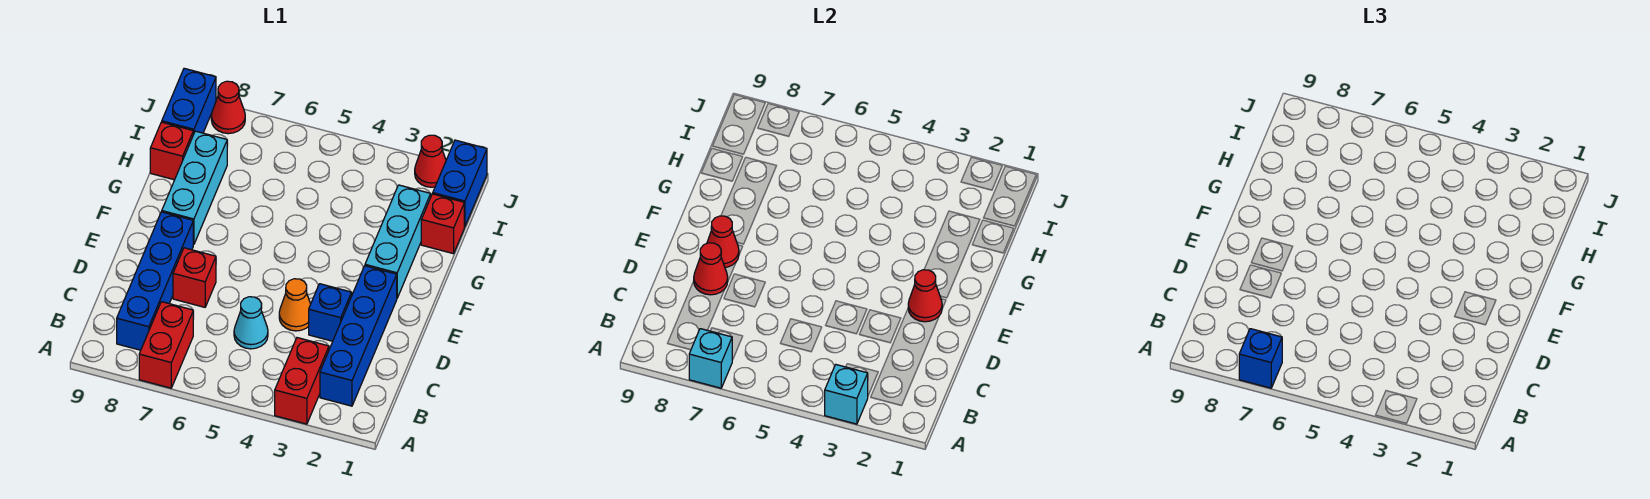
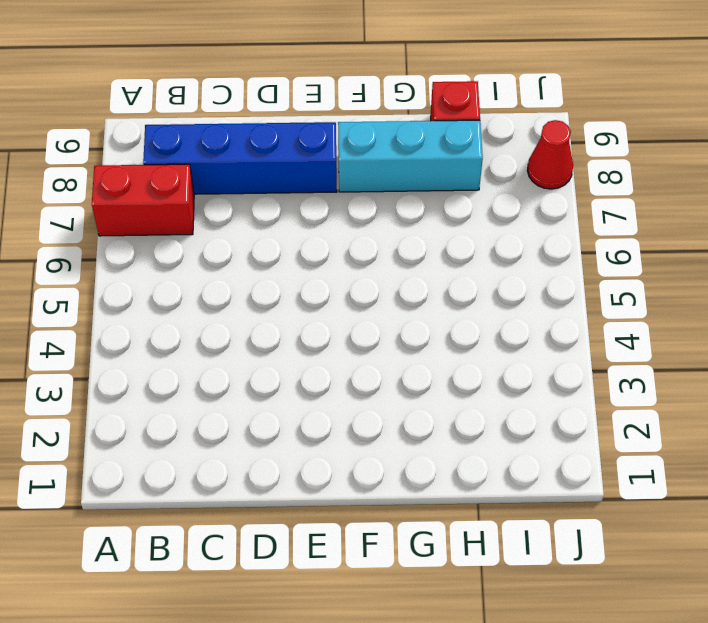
none -> red brick A3:B3 level 1
none -> blue brick B2:E2 level 1
none -> cyan cone C5 level 1

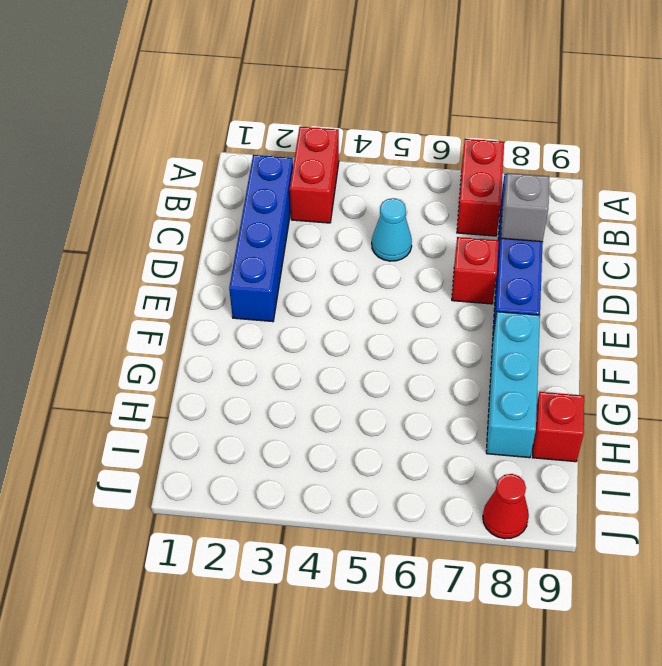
grey brick C8 level 2 -> none
none -> blue brick D3 level 1
none -> orange cone D4 level 1
none -> cyan brick F2:H2 level 1

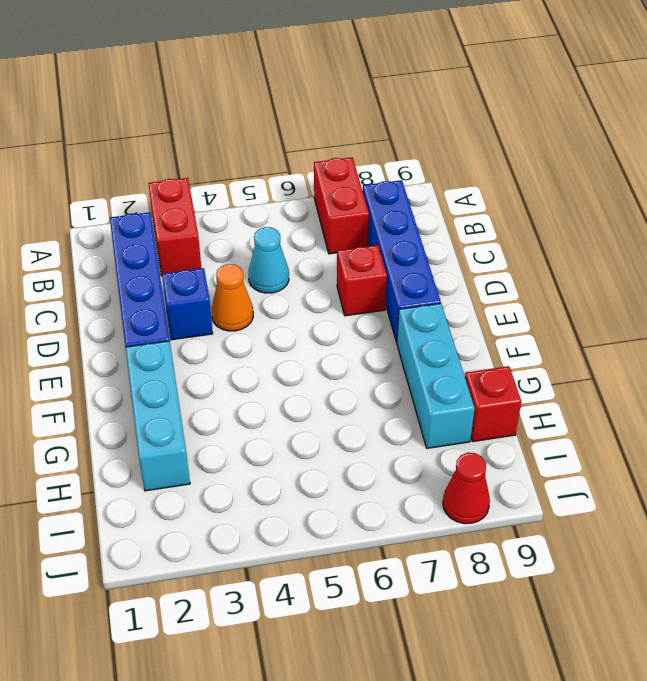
none -> red brick H1 level 1
none -> blue brick I1:J1 level 1
none -> blue brick I9:J9 level 1

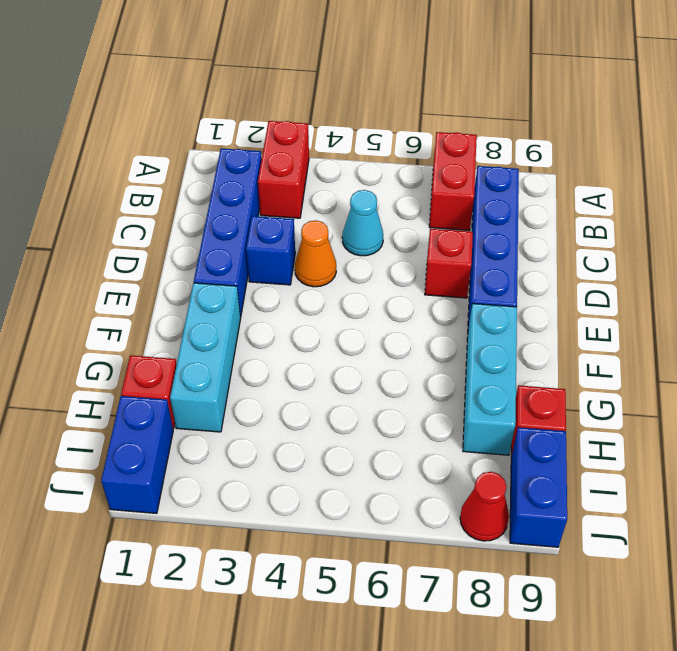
none -> red cone J2 level 1
none -> cyan brick A3 level 2
none -> cyan brick A7 level 2

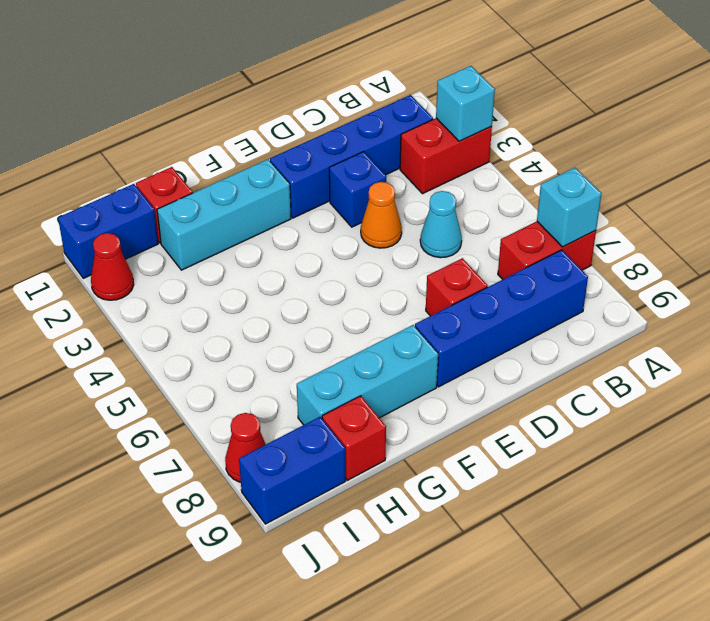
none -> red cone D8 level 2
none -> red cone E2 level 2
none -> red cone E8 level 2

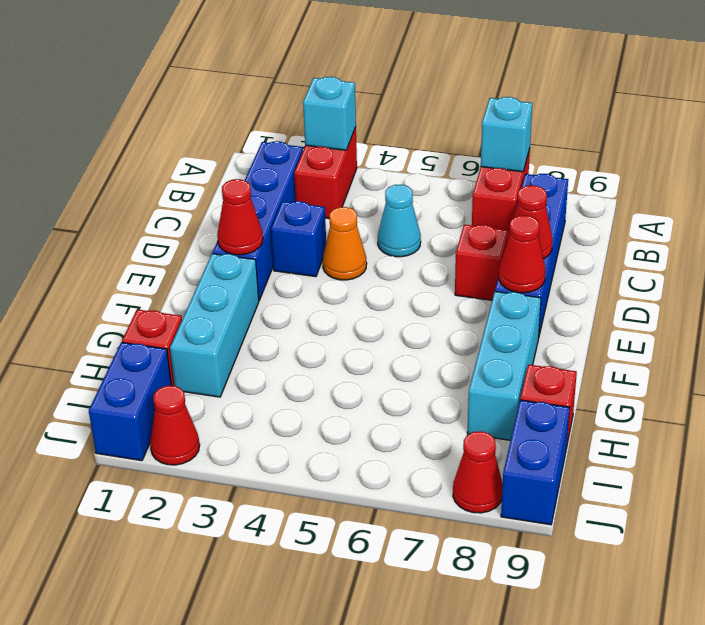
none -> blue brick A7 level 3

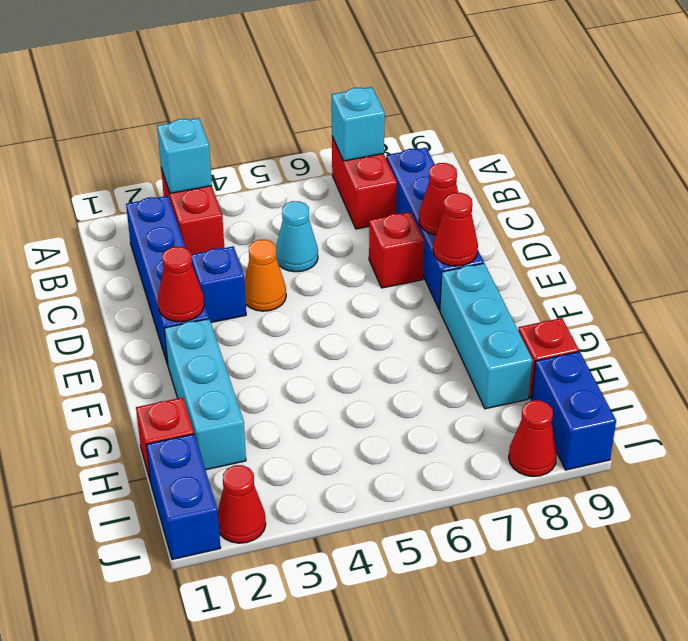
none -> blue brick A7 level 3

